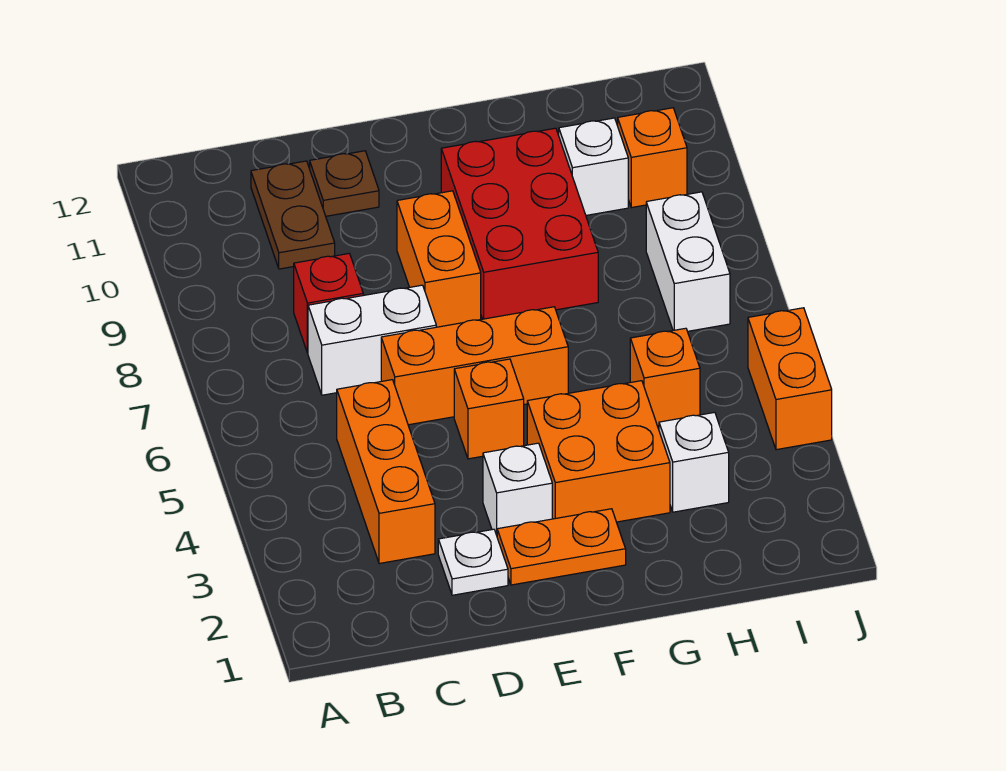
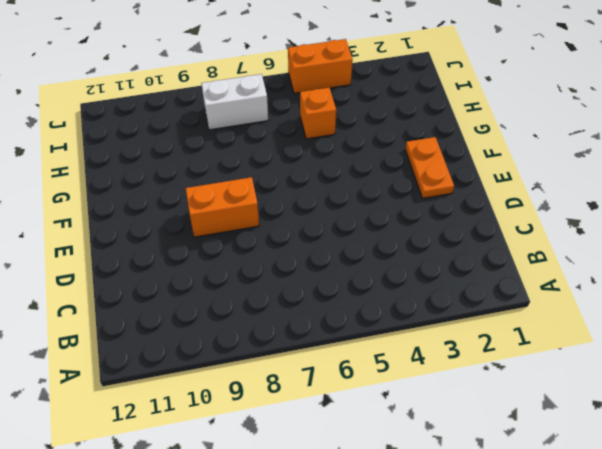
none -> orange brick C3:C5 level 1
none -> white brick C7:D7 level 1
none -> red brick C8 level 1

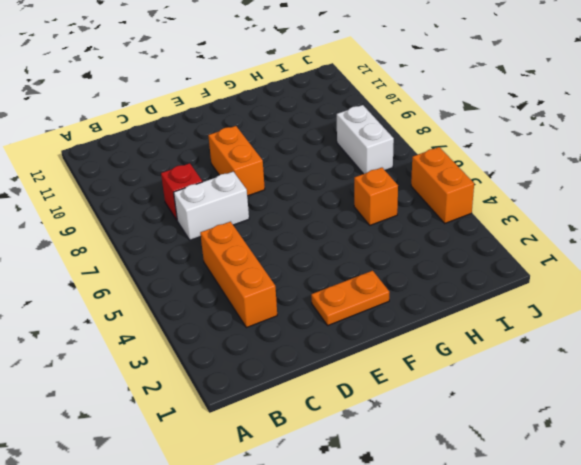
none -> brown plate C10:C11 level 1
none -> white plate D2 level 1
none -> orange brick D6:F6 level 1

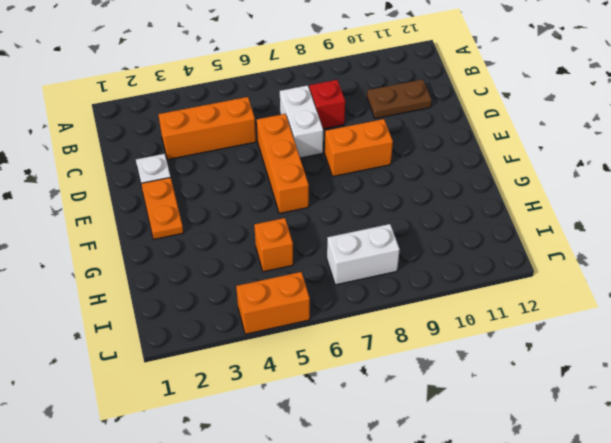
none -> brown plate D11 level 1
none -> white brick E3 level 1
none -> orange brick E5 level 1

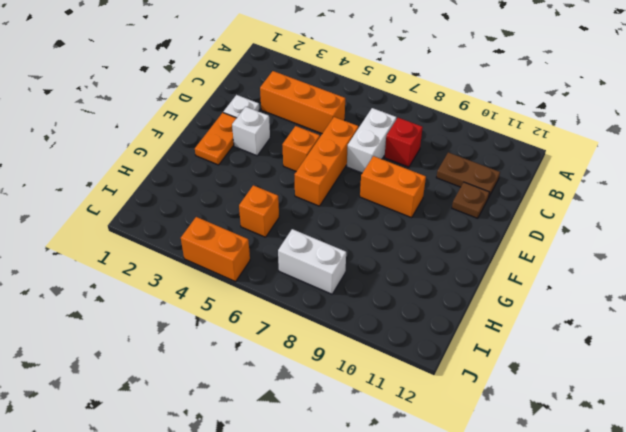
none -> orange brick F3:G4 level 1
none -> red brick F8:G10 level 1
none -> white brick H3 level 1

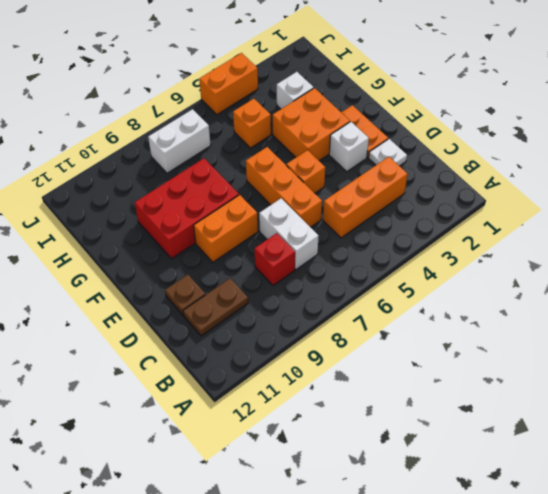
none -> white brick H10 level 1
none -> orange brick I10 level 1

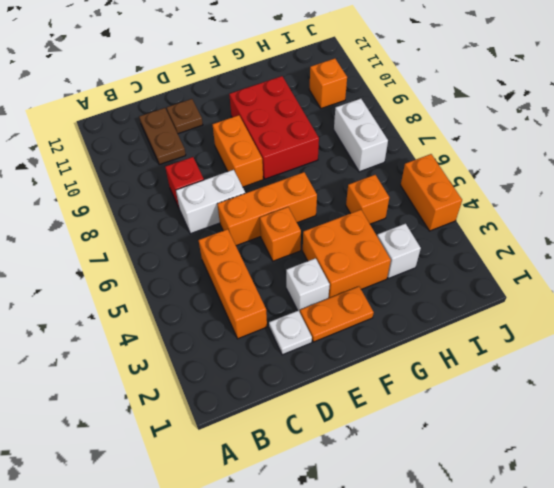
none -> white brick H10 level 1

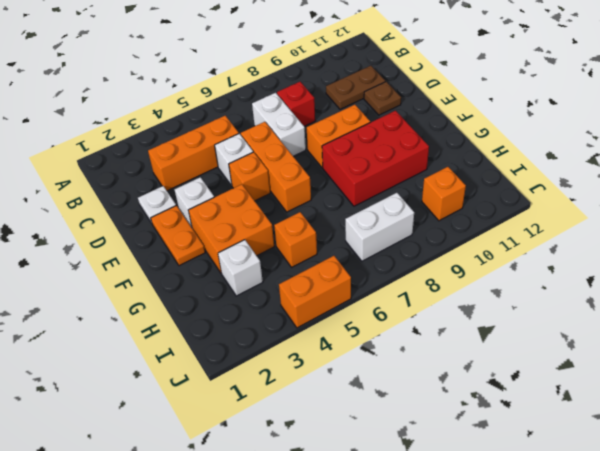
white brick D5 level 1 -> white brick H10 level 1

